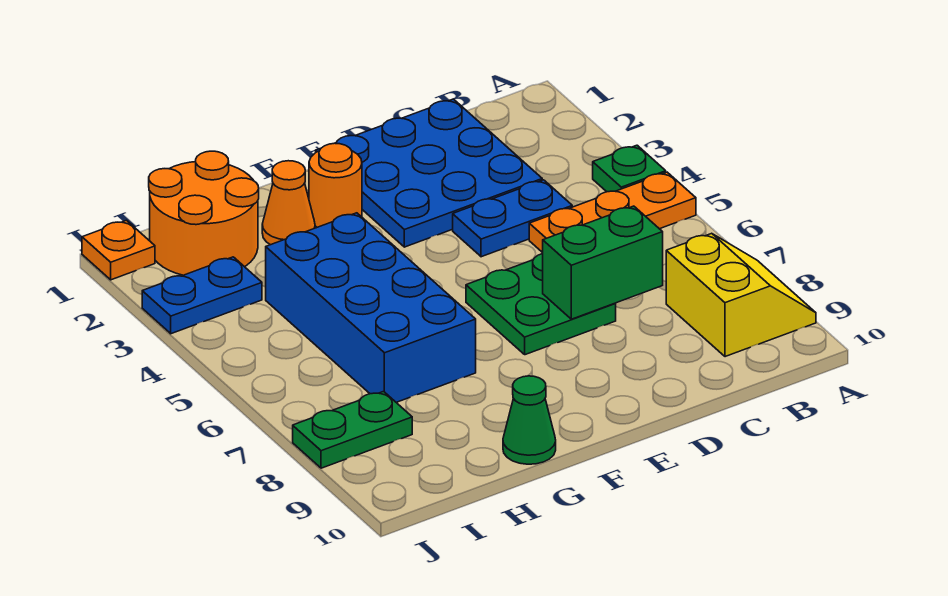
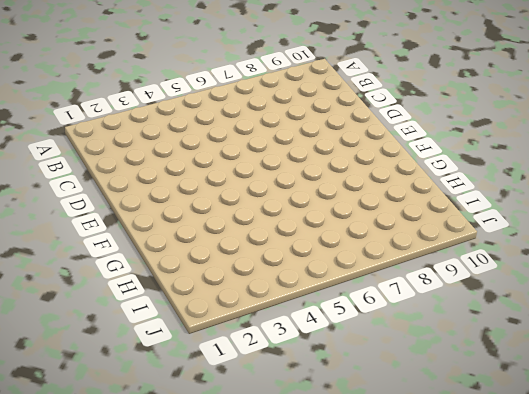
none -> green plate A4 level 1
none -> orange plate A5:C5 level 1
none -> yellow slope A8:B9 level 1 top B

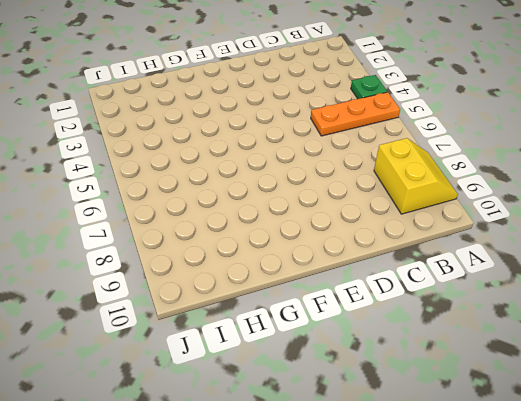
none -> blue plate C1:E3 level 1
none -> blue plate C4:D4 level 1
none -> green plate D6:E7 level 1

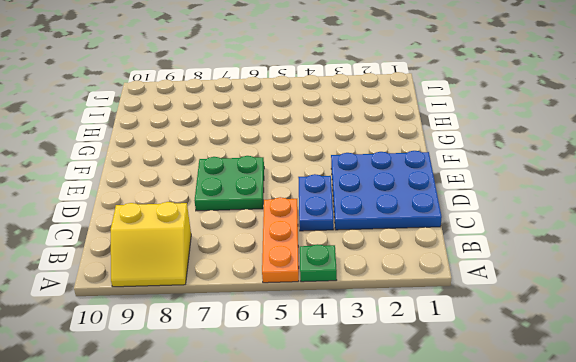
none -> orange round brick F2 level 1
none -> orange cone G2 level 1
none -> blue brick G4:H7 level 1

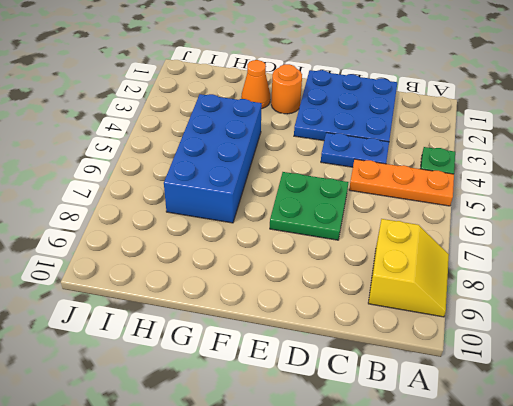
none -> green cone G10 level 1
none -> orange round brick H1:I2 level 1
none -> blue plate I3:J3 level 1

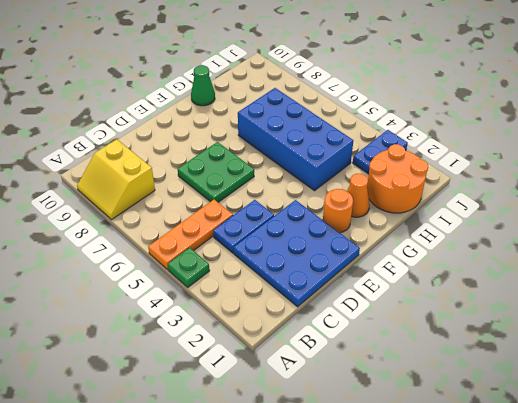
none -> green plate I8:J8 level 1
none -> orange plate J1 level 1
none -> green brick C7:D7 level 2

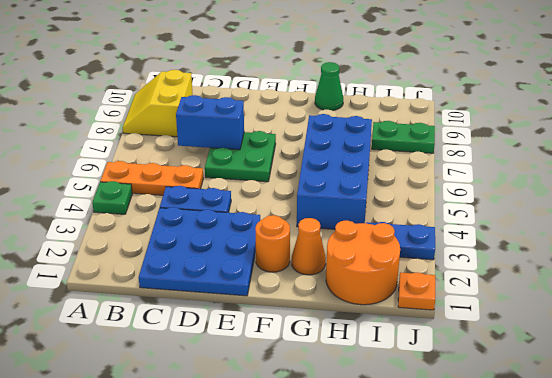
blue brick C7:D7 level 2 -> green brick C7:D7 level 2

